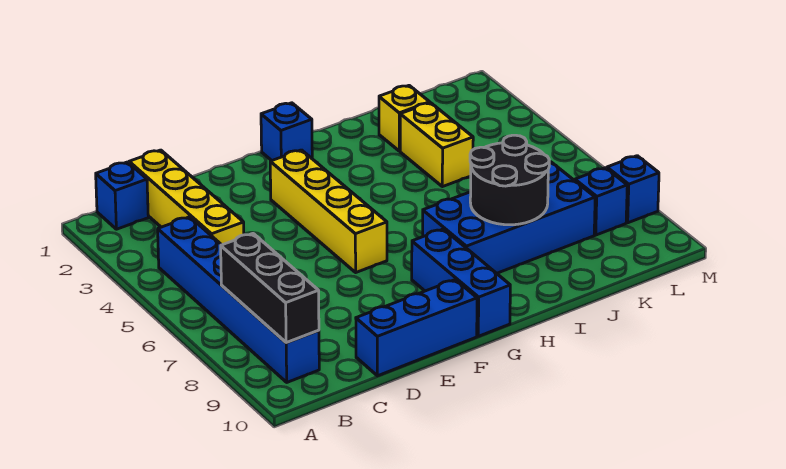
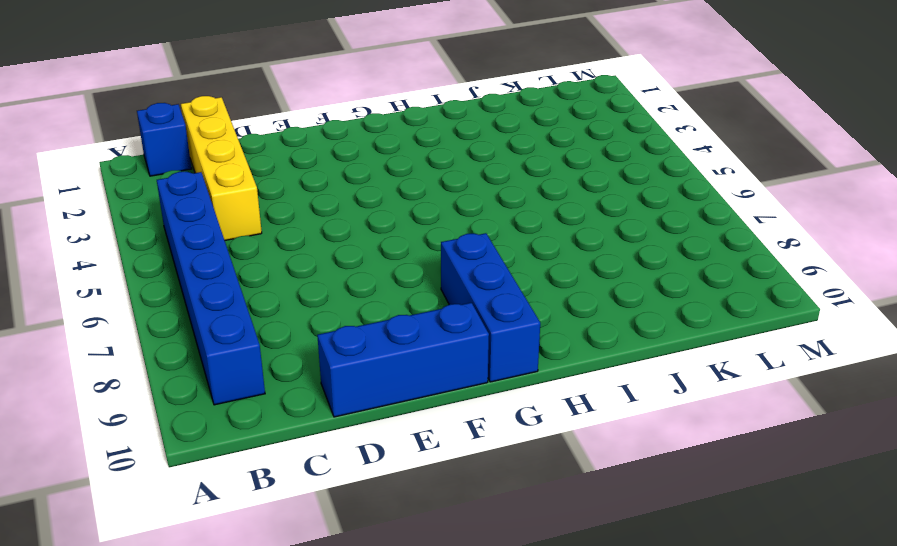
none -> yellow brick F3:F6 level 1
none -> blue brick G1 level 1
none -> blue brick H7:K8 level 1

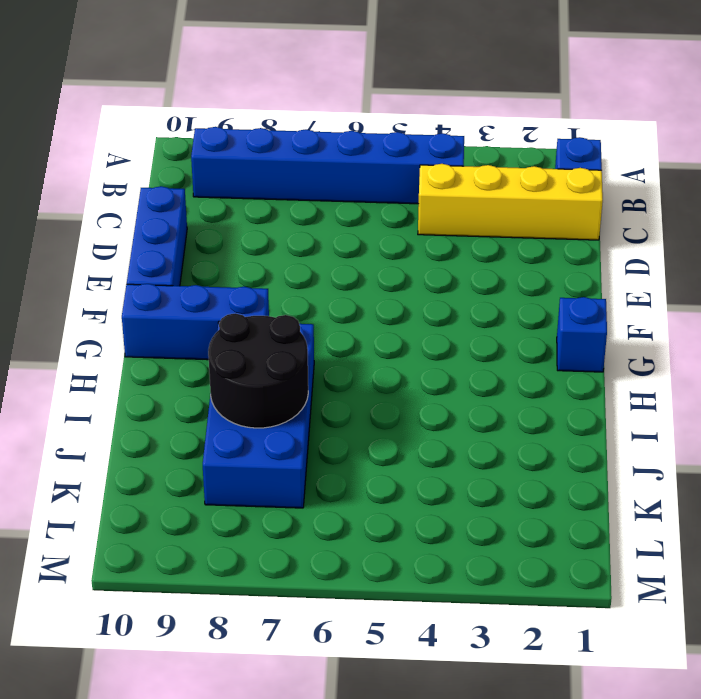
none -> yellow brick F3:F6 level 1
none -> yellow brick J2 level 1
none -> yellow brick J3:J4 level 1

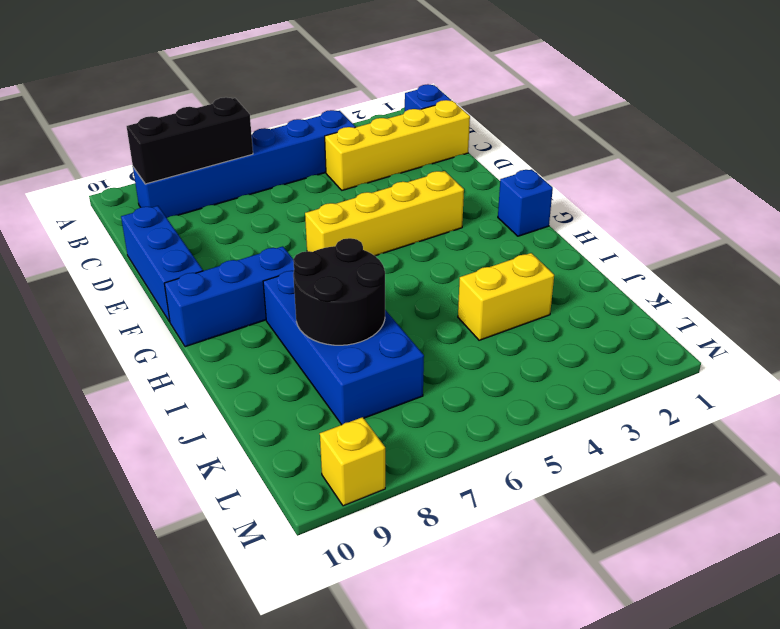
yellow brick M9 level 1 -> yellow brick J2 level 1
none -> blue brick L8 level 1
none -> blue brick M8 level 1

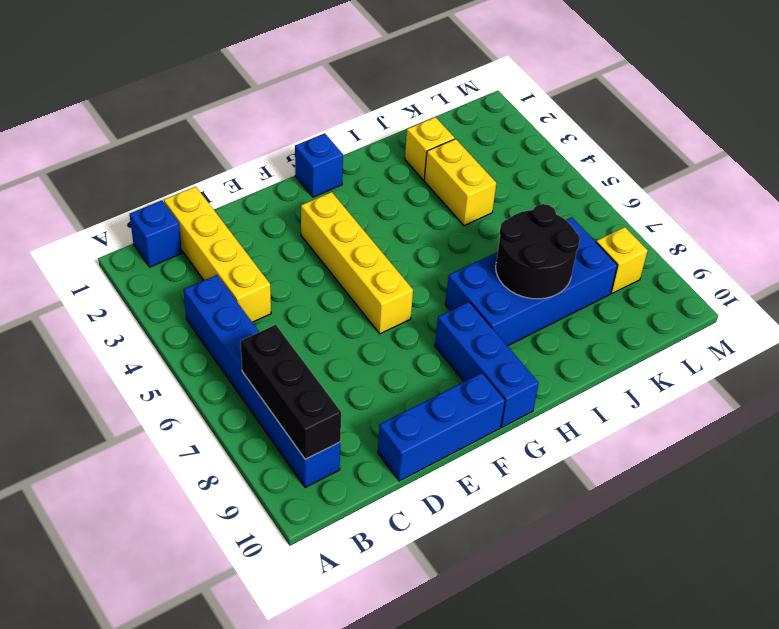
yellow brick L8 level 1 -> blue brick L8 level 1
none -> blue brick M8 level 1

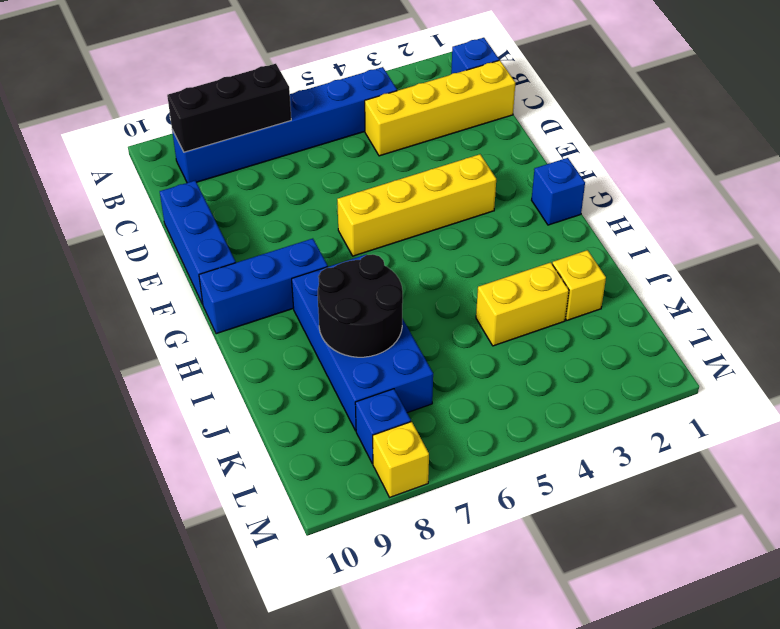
yellow brick M8 level 1 -> blue brick M8 level 1

